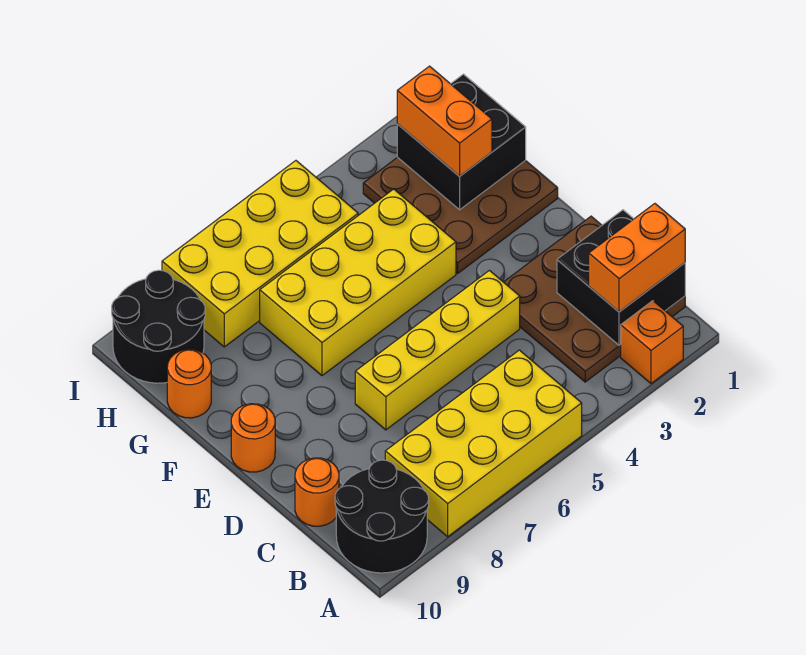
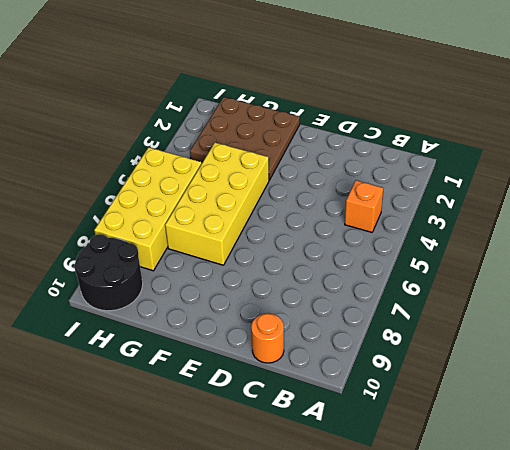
orange brick B4 level 1 -> orange brick A2 level 1
none -> yellow brick A5:B8 level 1
none -> black round brick A9:B10 level 1
none -> brown plate B1:D3 level 1

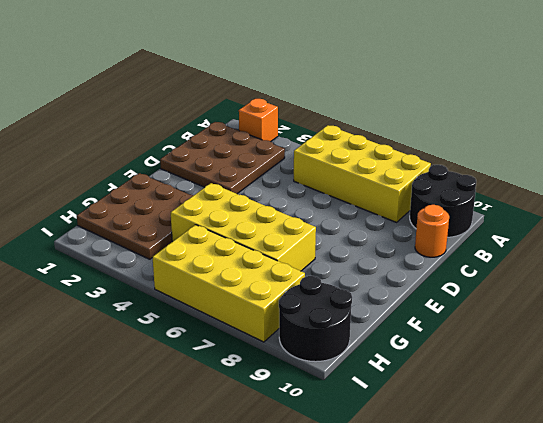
none -> yellow brick D4:D7 level 1
none -> orange round brick E10 level 1
none -> orange round brick G10 level 1

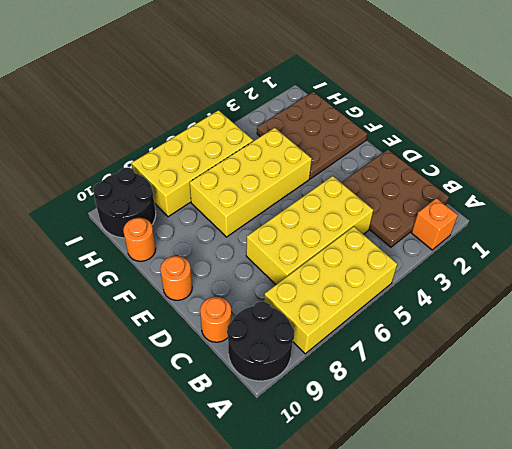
yellow brick C4:D7 level 1 -> yellow brick D4:D7 level 1
none -> black brick B1:C2 level 2
none -> black brick G1:H2 level 2
none -> orange brick B1:B2 level 3

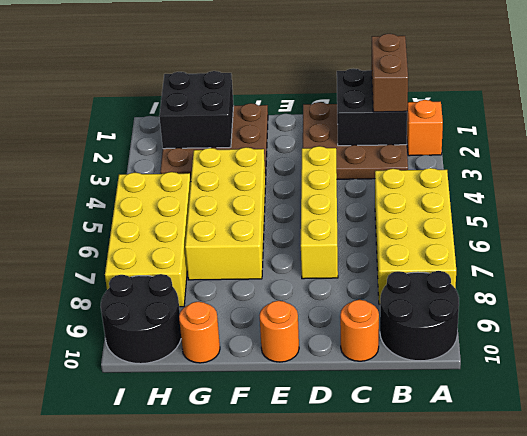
brown brick B1:B2 level 3 -> orange brick B1:B2 level 3
none -> orange brick G2:H2 level 3

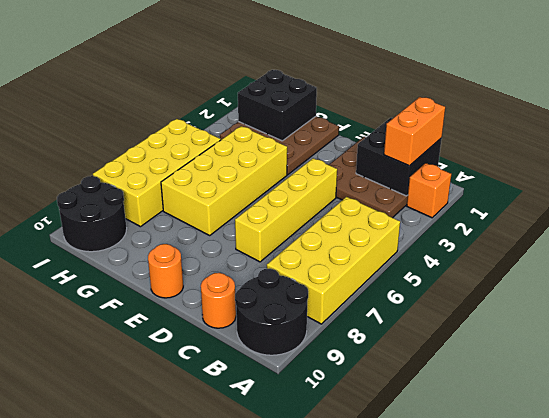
none -> orange round brick G10 level 1
none -> orange brick G2:H2 level 3

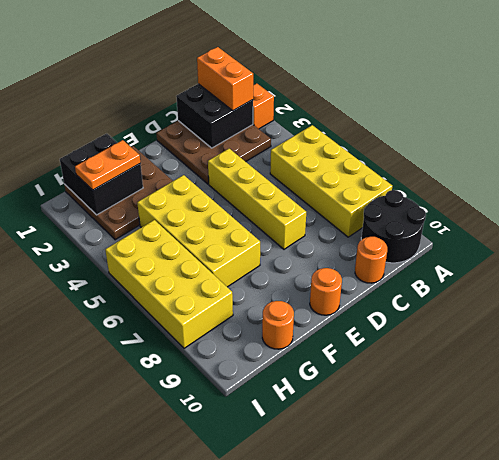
orange plate G2:H2 level 3 -> orange brick G2:H2 level 3
none -> black round brick H9:I10 level 1

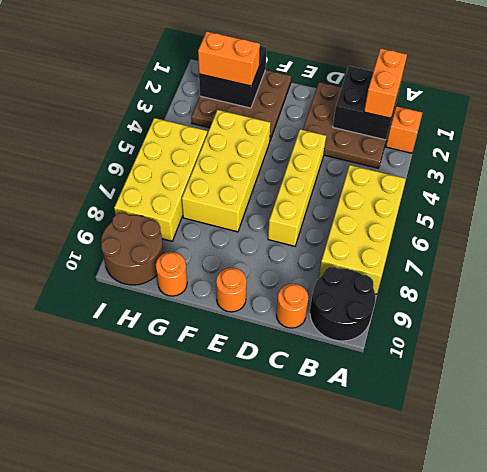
brown round brick H9:I10 level 1 -> black round brick H9:I10 level 1

